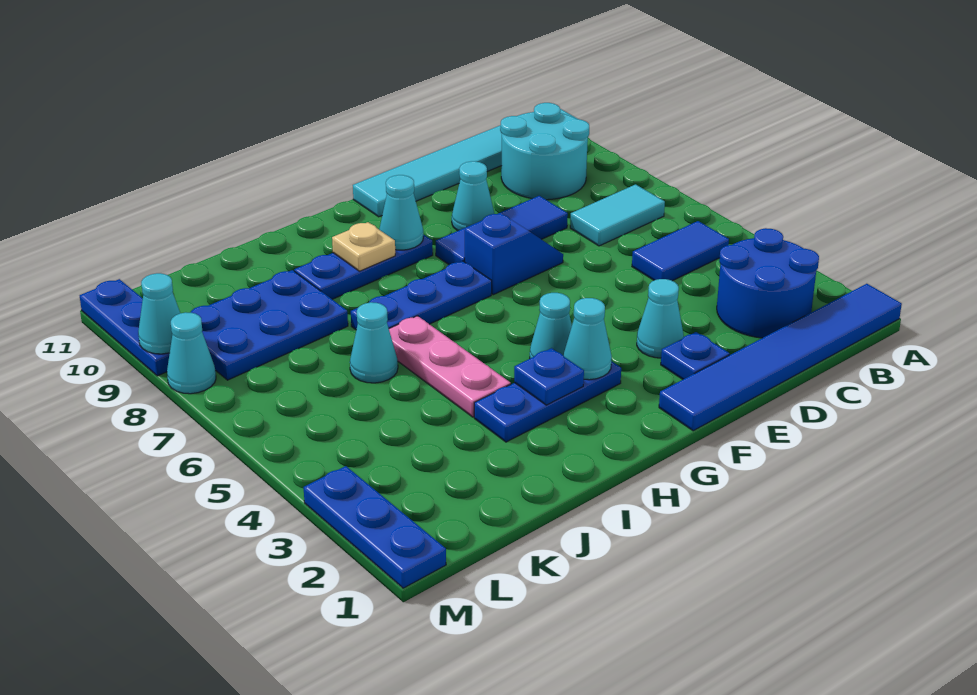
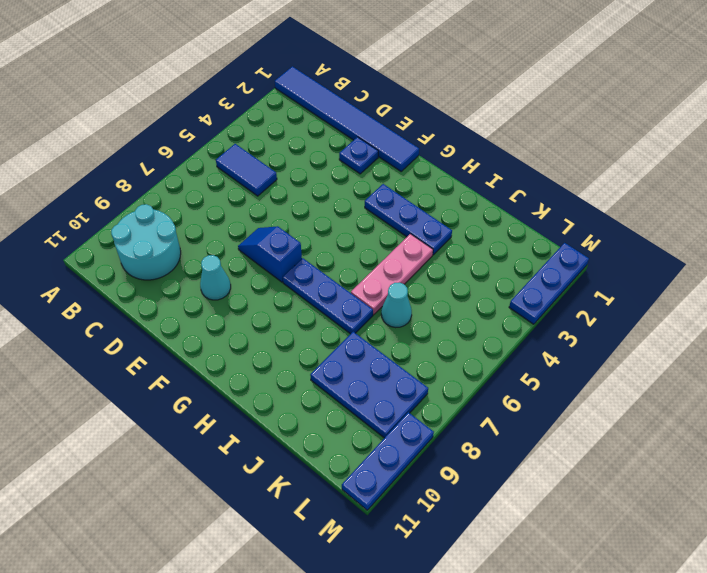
none -> cyan tile A11:F11 level 1
none -> blue round brick B2:C3 level 1
none -> cyan tile B7:C7 level 1

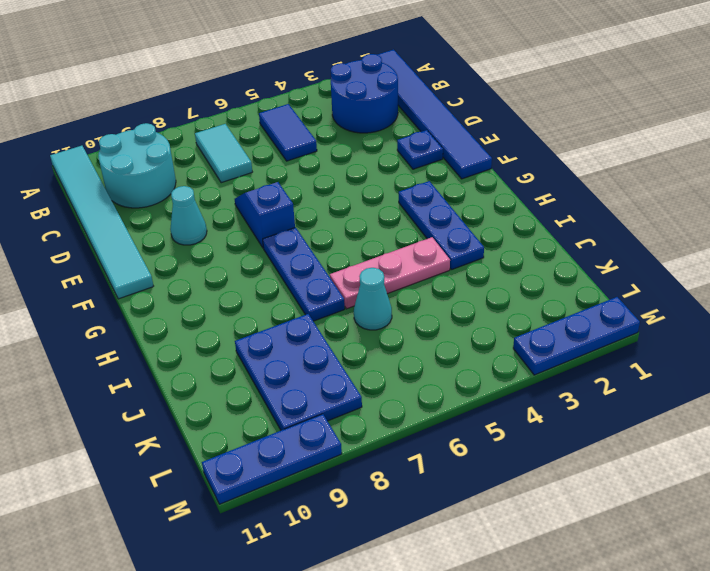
none -> blue tile D8:F8 level 1
none -> cyan cone E3 level 1
none -> cyan cone G4 level 1

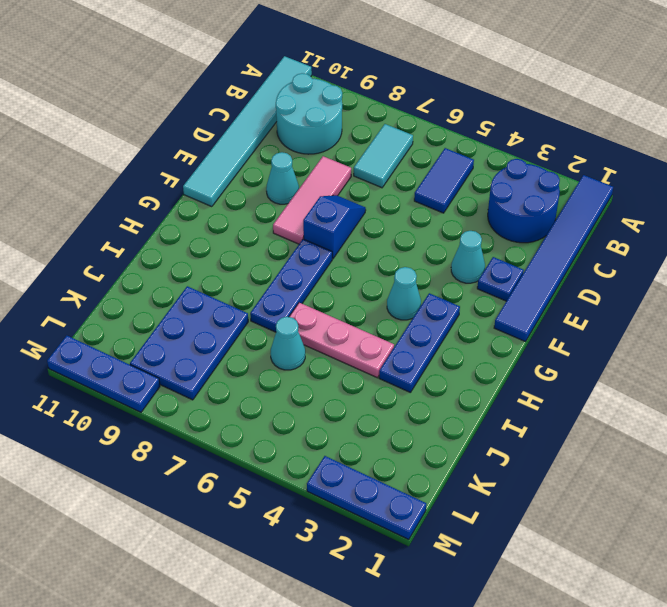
pink tile D8:F8 level 1 -> blue tile D8:F8 level 1
none -> blue plate G9:I9 level 1
none -> cyan cone M8 level 1
none -> cyan cone G3 level 2

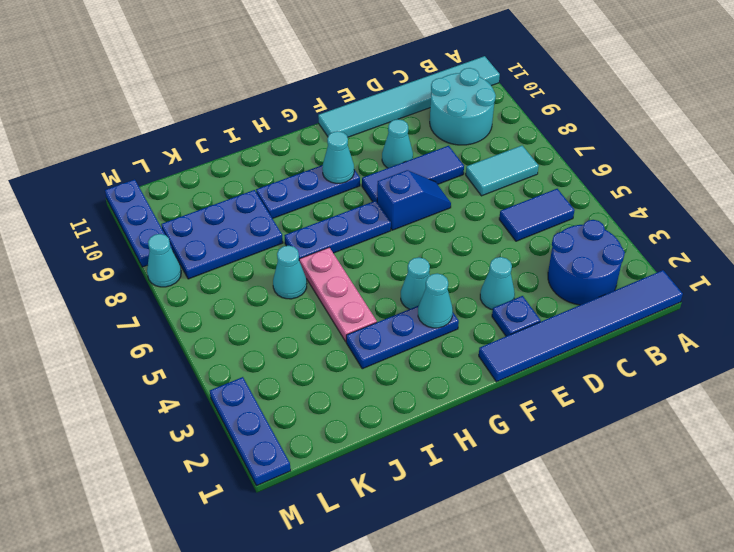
none -> blue plate H3 level 2
none -> tan plate H9 level 2
none -> cyan cone M9 level 2

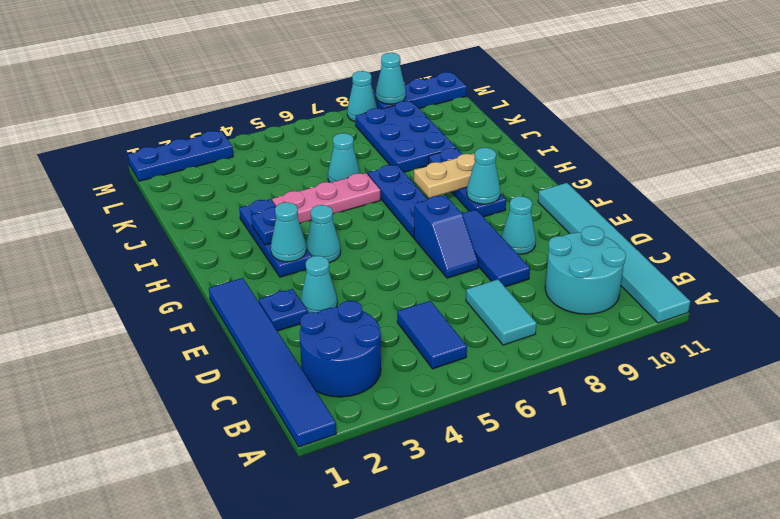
tan plate H8:H9 level 2 -> tan plate H9 level 2

